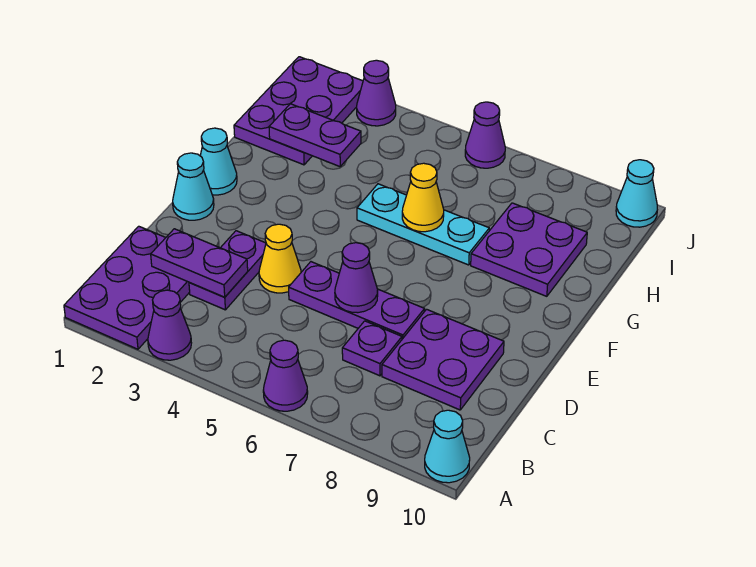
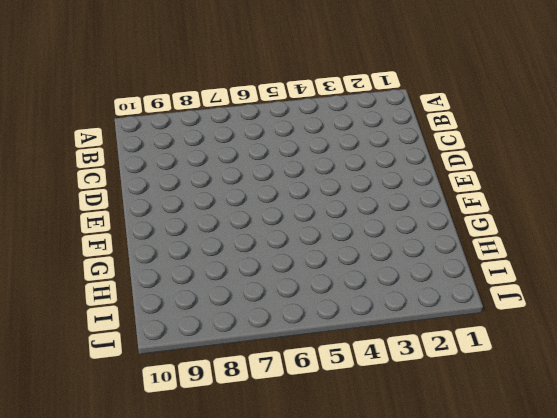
none -> purple plate A1:C2 level 1
none -> purple cone A3 level 1
none -> purple cone A6 level 1

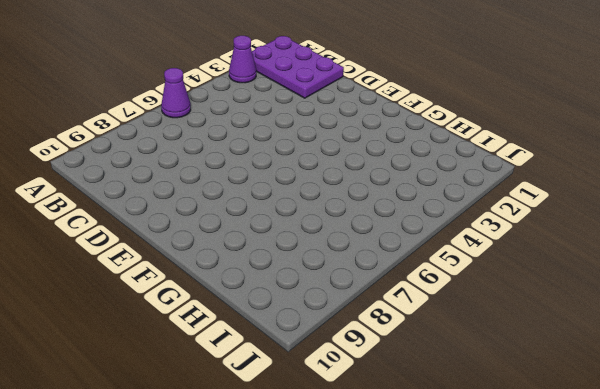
none -> cyan cone A10 level 1
none -> purple plate C3:D3 level 1
none -> purple plate C7 level 1

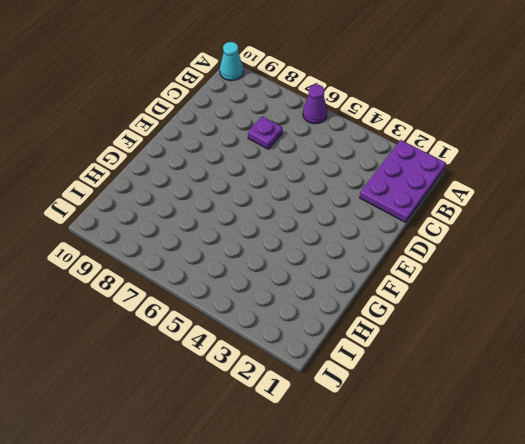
none -> purple cone A3 level 1
none -> purple plate C3:D3 level 1
none -> purple plate C8:D9 level 1

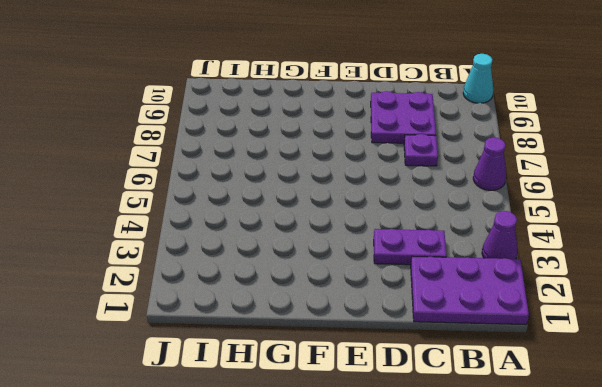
none -> yellow cone D4 level 1
none -> purple plate D5:D7 level 1
none -> cyan cone E1 level 1

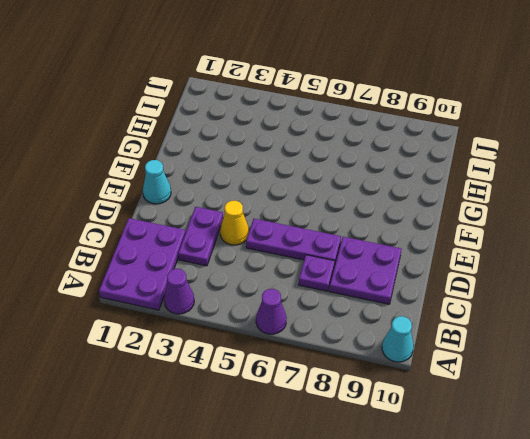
none -> cyan cone F1 level 1
none -> cyan plate G5:G7 level 1
none -> purple plate G8:H9 level 1

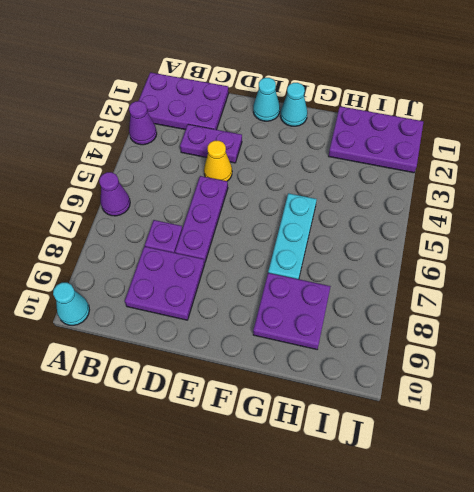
none -> purple cone J3 level 1
none -> purple cone J6 level 1
none -> cyan cone J10 level 1

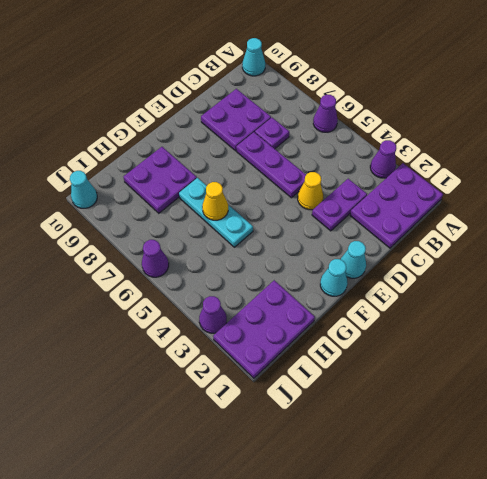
none -> purple plate C2:C3 level 2
none -> purple cone D6 level 2
none -> purple plate H2:H3 level 2

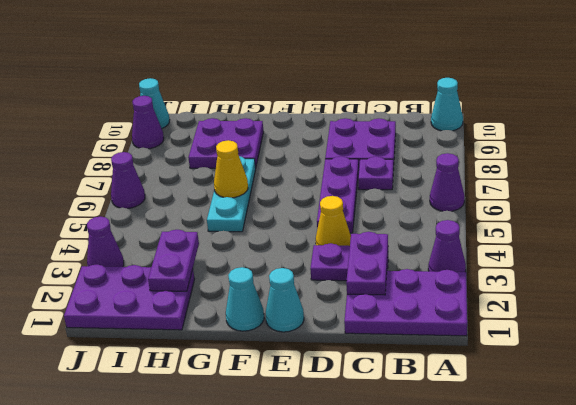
purple cone J9 level 1 -> purple cone D6 level 2

